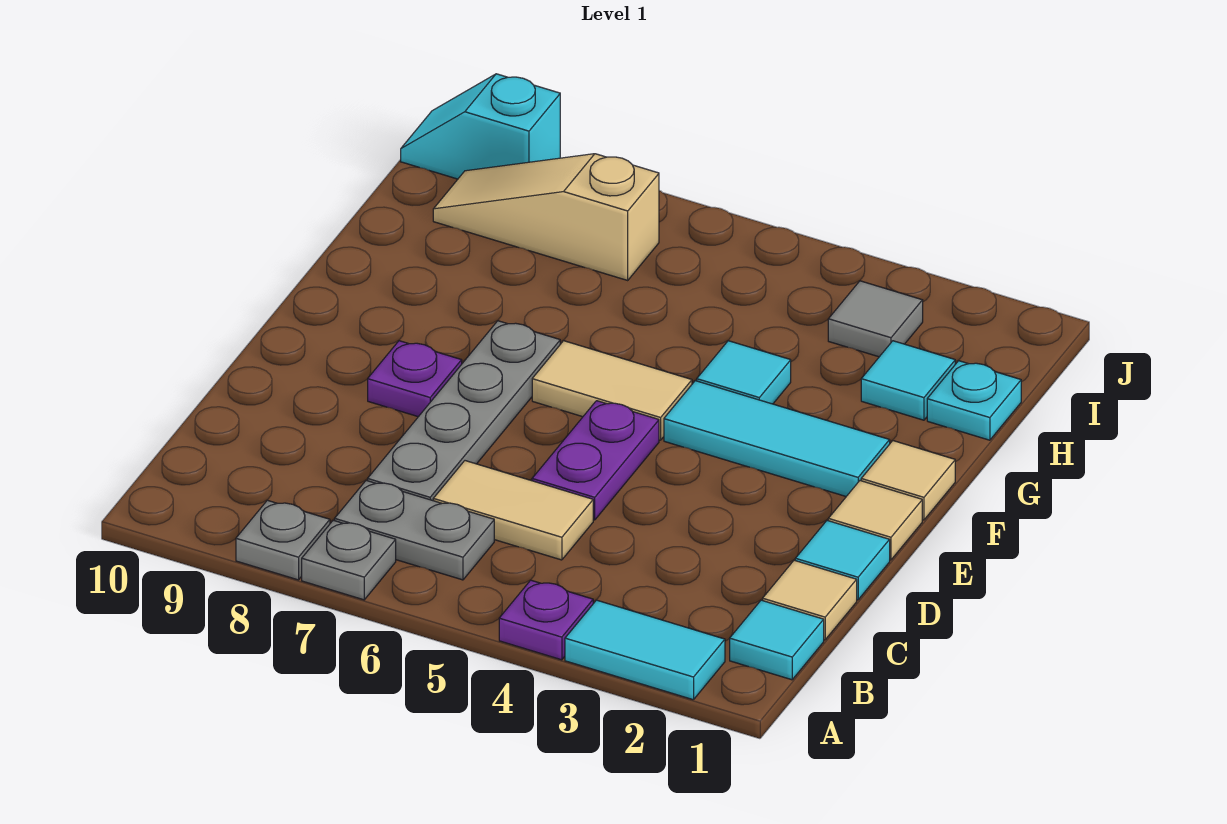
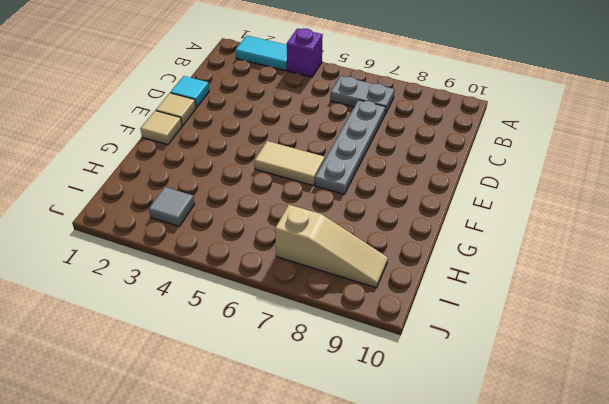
purple brick A4 level 1 -> purple plate A4 level 1
none -> grey plate A7 level 1
none -> grey plate A8 level 1
none -> cyan tile B1 level 1

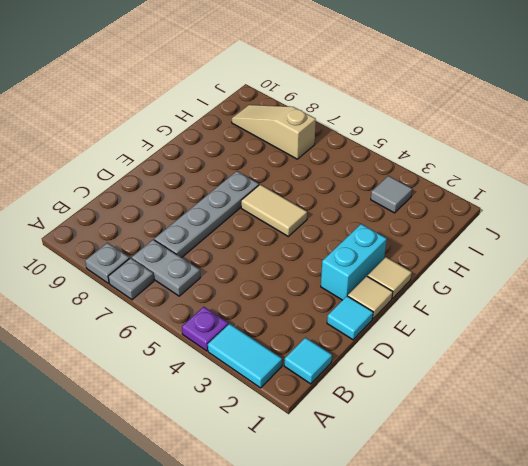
cyan brick E2:F2 level 1 -> cyan tile F2:F4 level 1
none -> tan tile C1 level 1
none -> tan tile C5:C6 level 1
none -> purple plate D5:E5 level 1

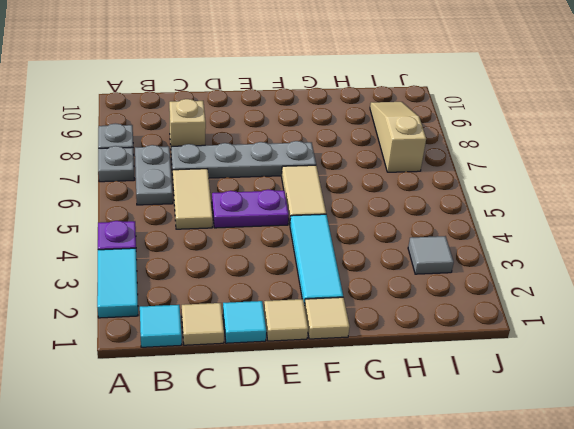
tan brick C8 level 1 -> none
none -> purple plate E8 level 1
none -> cyan tile G4 level 1
none -> cyan plate H1 level 1

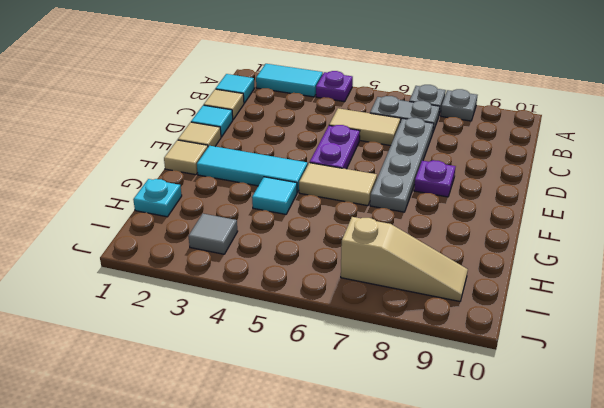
none -> cyan tile H2 level 1
none -> cyan slope J9:J10 level 1 top 9

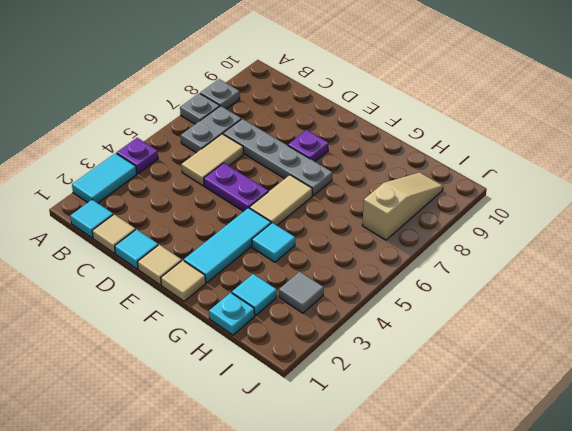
none -> cyan slope J9:J10 level 1 top 9

